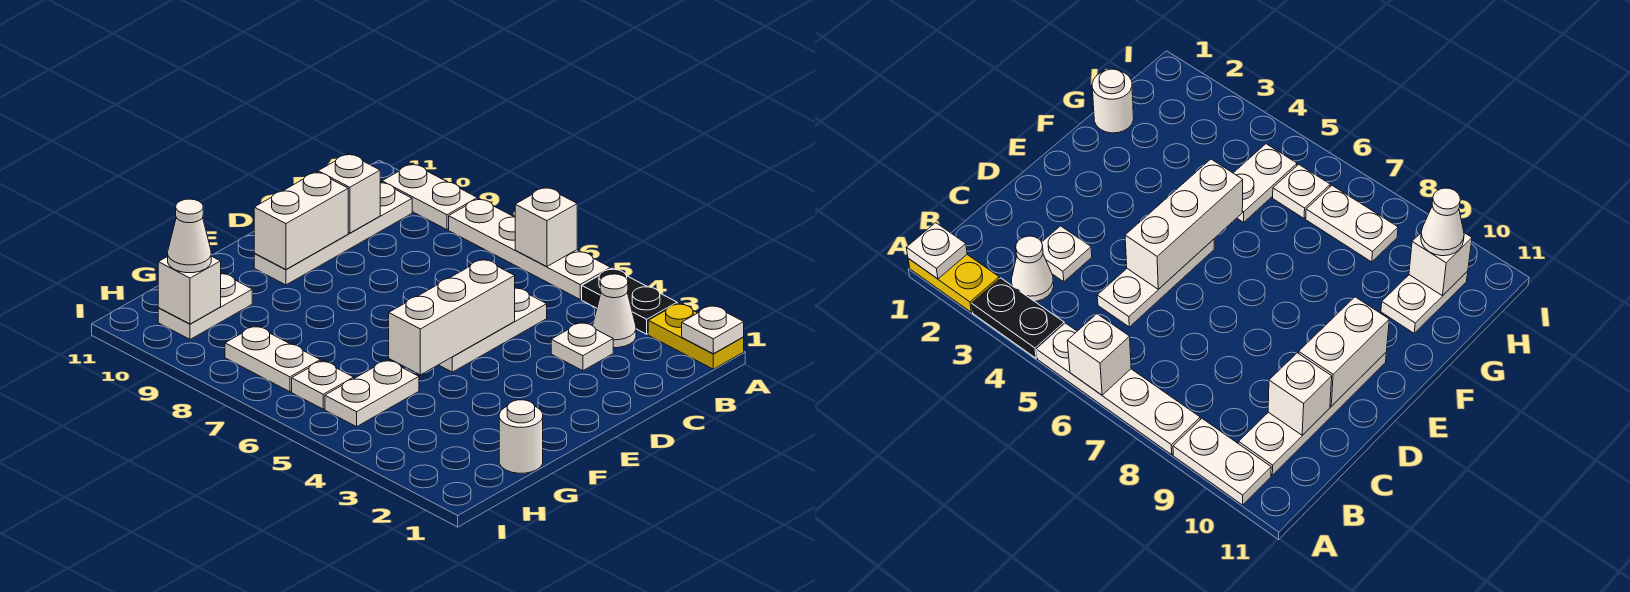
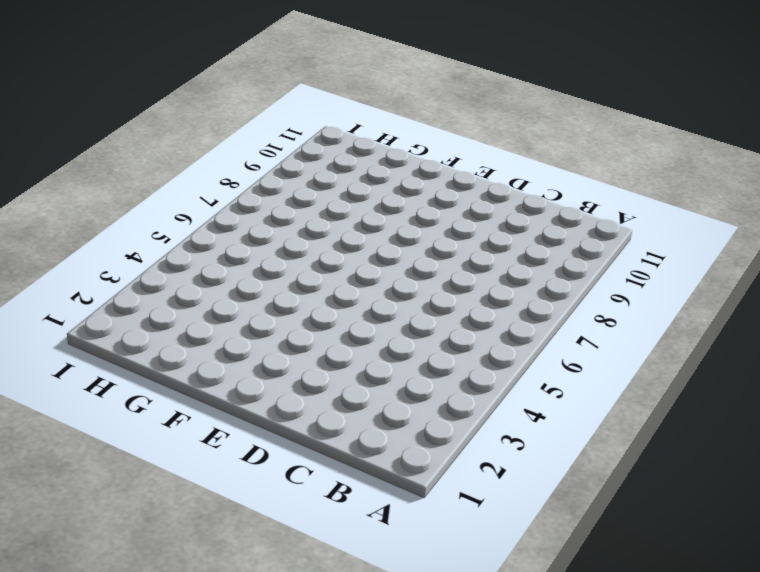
none -> yellow plate A1:A2 level 1
none -> black plate A3:A4 level 1
none -> white plate A5:A8 level 1

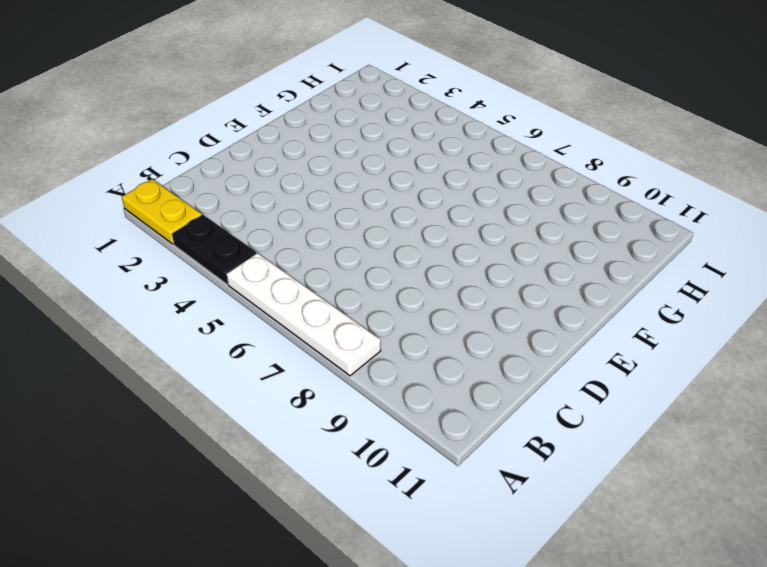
none -> white plate A9:A10 level 1
none -> white cone B3 level 1
none -> white plate B10:E10 level 1

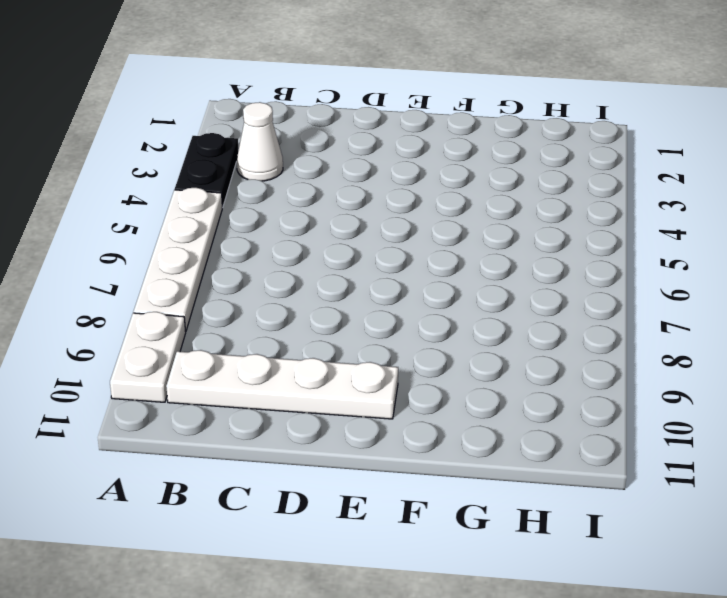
none -> yellow plate A1:A2 level 1
none -> white plate C3 level 1
none -> white plate C5:E5 level 1

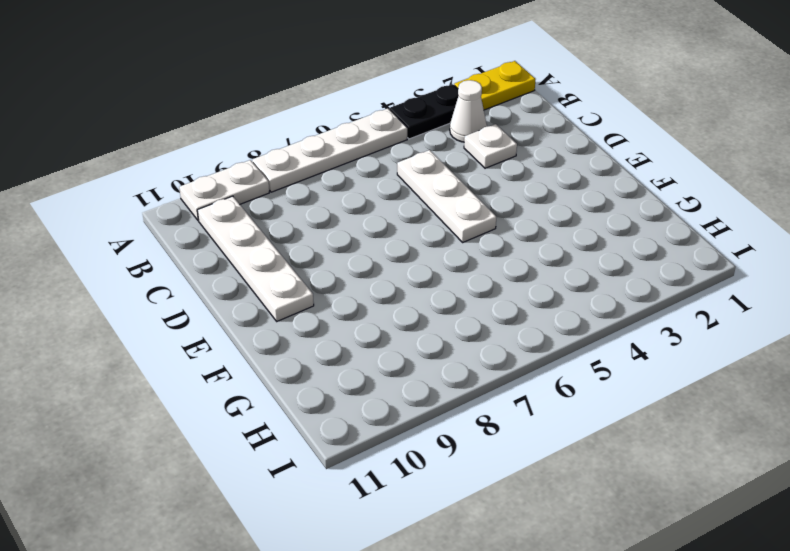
none -> white round brick G1 level 1
none -> white plate G5:H5 level 1
none -> white plate G10:H10 level 1

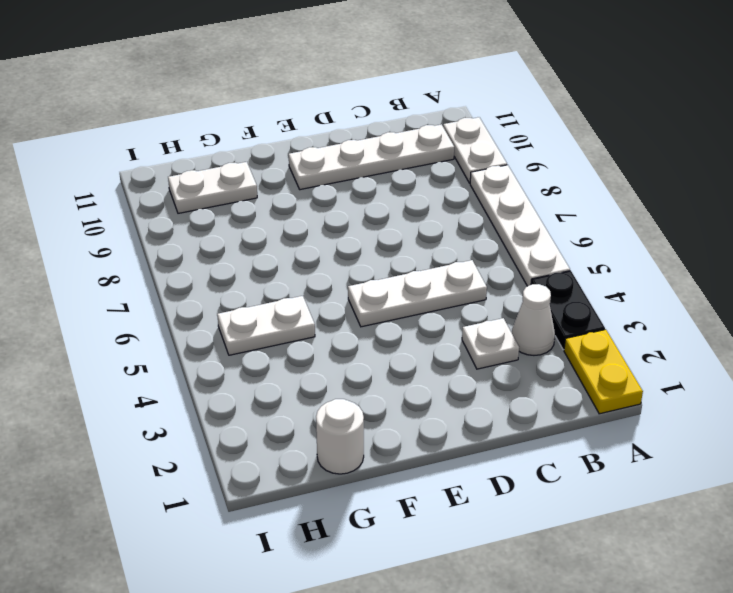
none -> white plate H6 level 1
none -> white plate H7:H8 level 1
none -> white plate A1 level 2

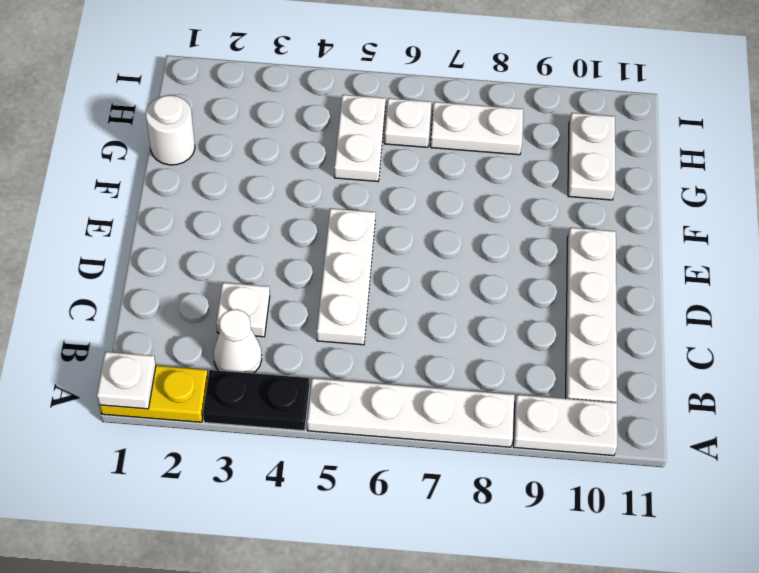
none -> white brick A6 level 2
none -> white brick C10 level 2
none -> white brick D5:F5 level 2

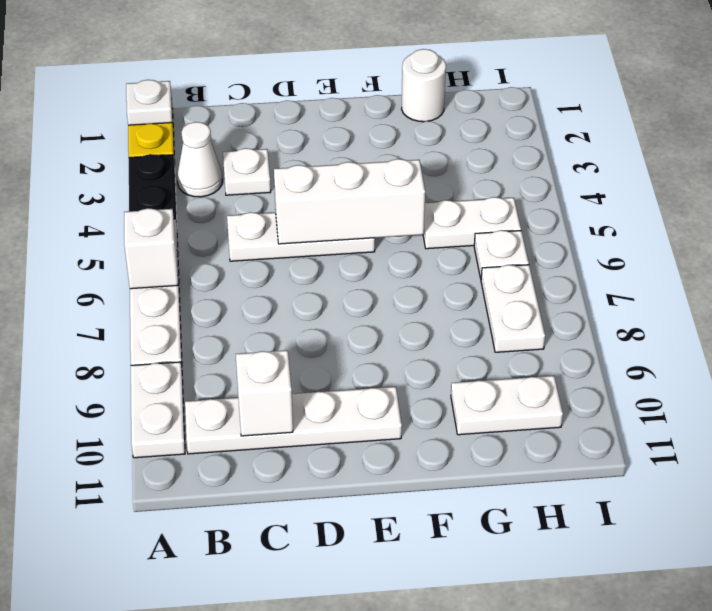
none -> white brick D10:E10 level 2
none -> white brick H10 level 2
none -> white cone H10 level 3

